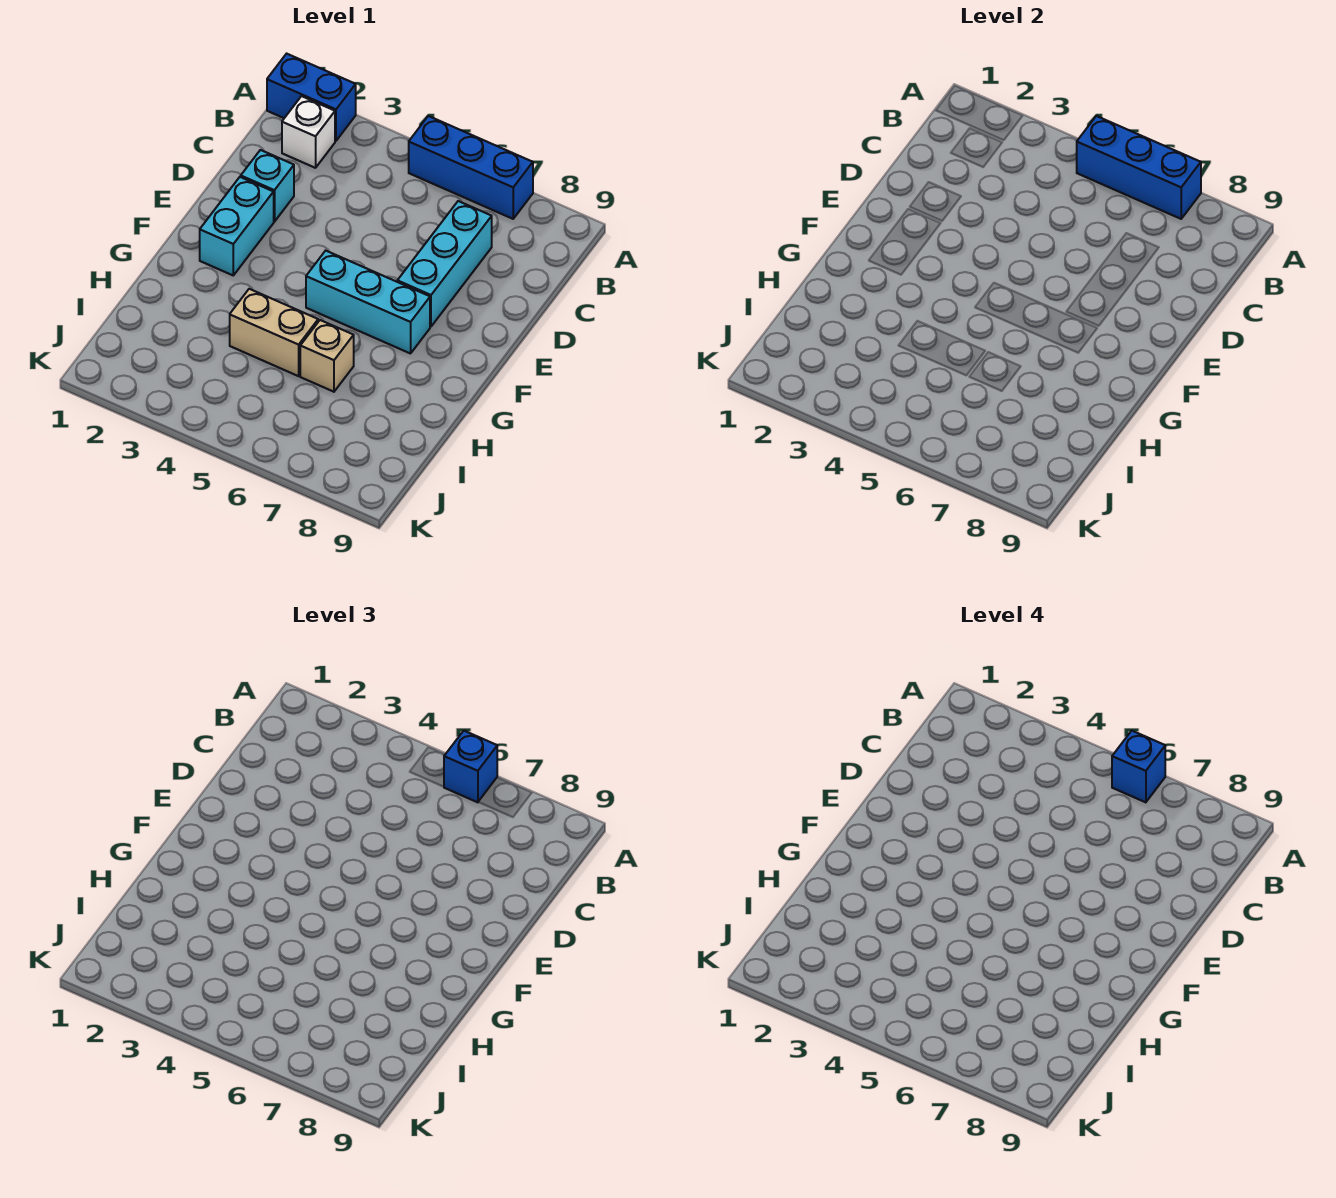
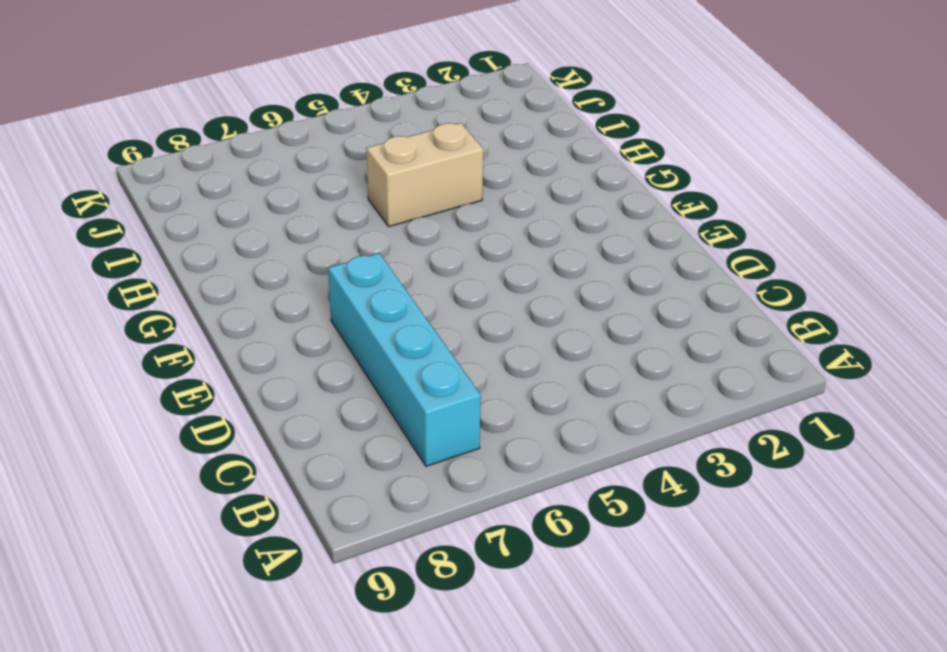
cyan brick B7:E7 level 1 -> cyan brick C7:E7 level 1
none -> blue brick A1:A2 level 1
none -> blue brick A5:A7 level 1
none -> white brick B2 level 1

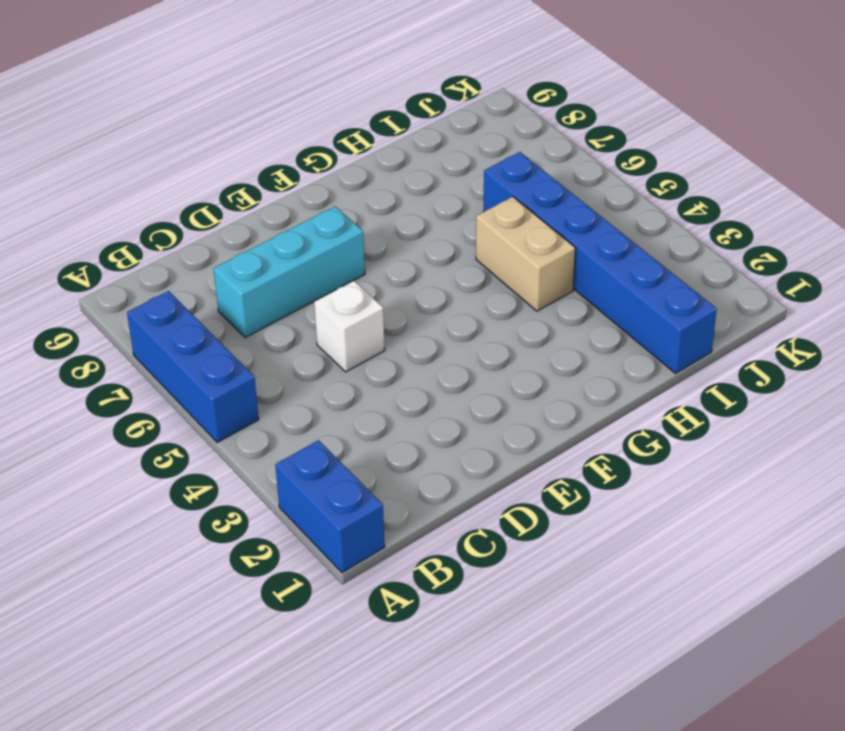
white brick D5 level 1 -> white brick B2 level 1
blue brick I1:I6 level 1 -> none
none -> cyan brick D2 level 1
none -> cyan brick E2:F2 level 1
none -> cyan brick F5:F7 level 1

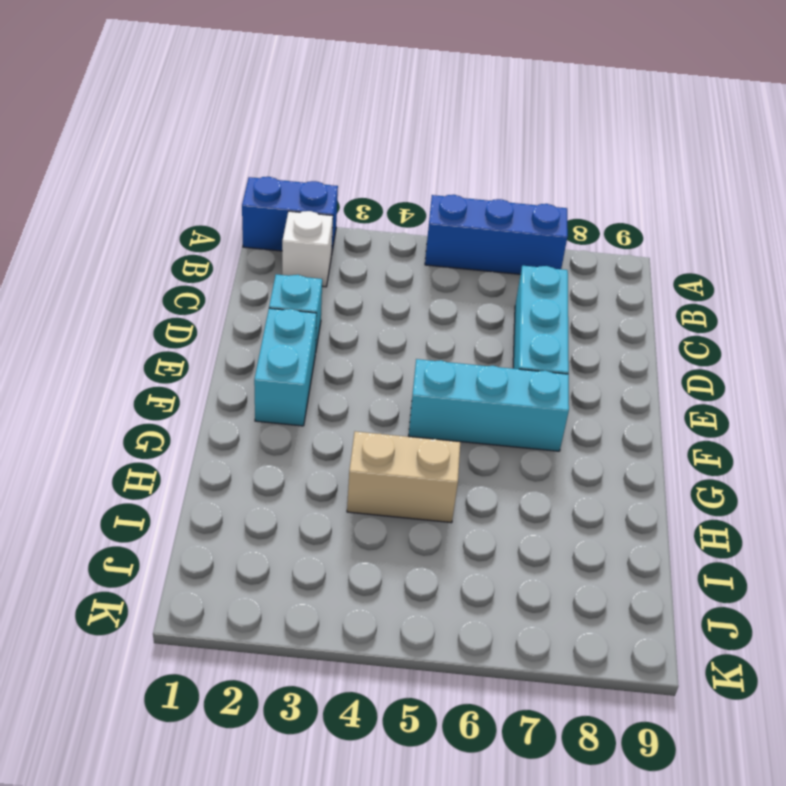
none -> tan brick H6 level 1
none -> blue brick A5:A7 level 2
none -> blue brick A6 level 3

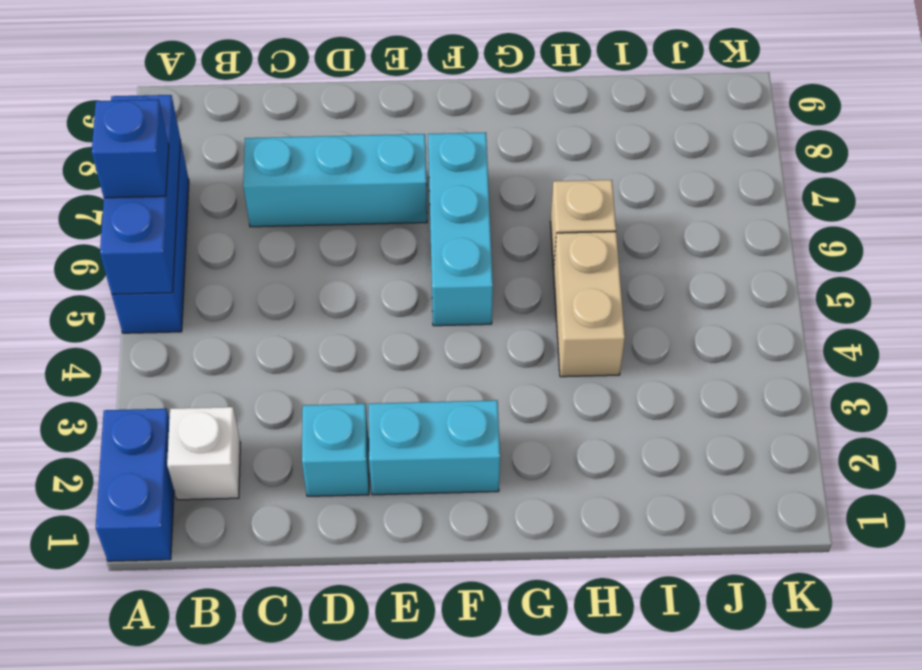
none -> blue brick A6 level 4

